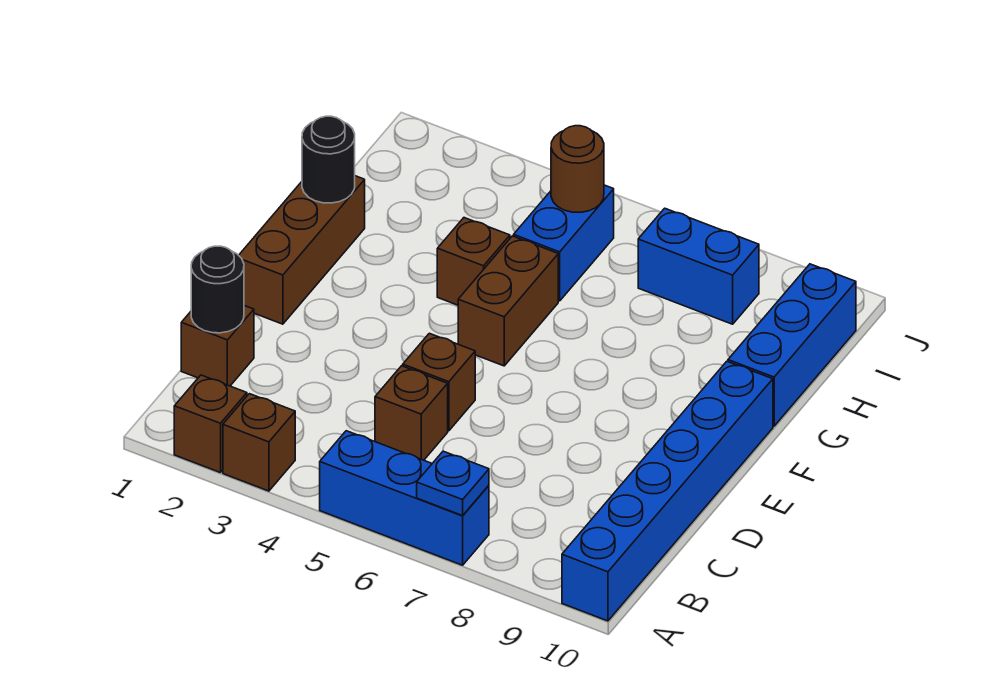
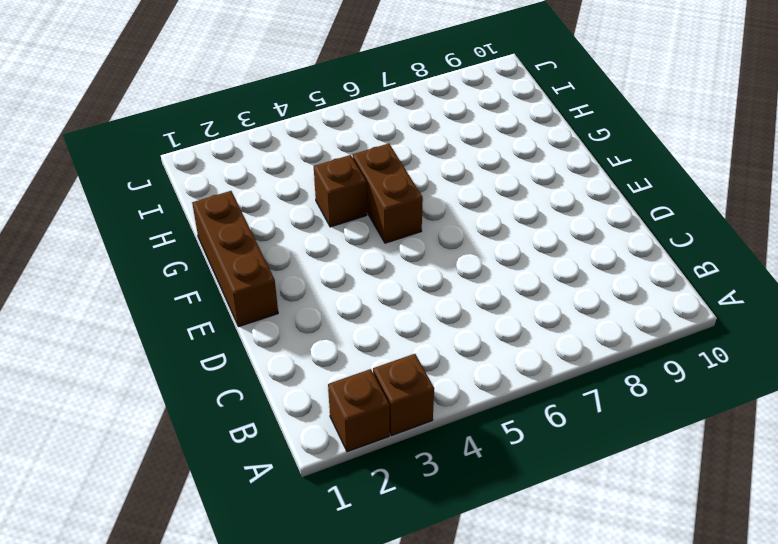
none -> blue brick A5:A7 level 1
none -> blue brick A10:F10 level 1
none -> brown brick C1 level 1

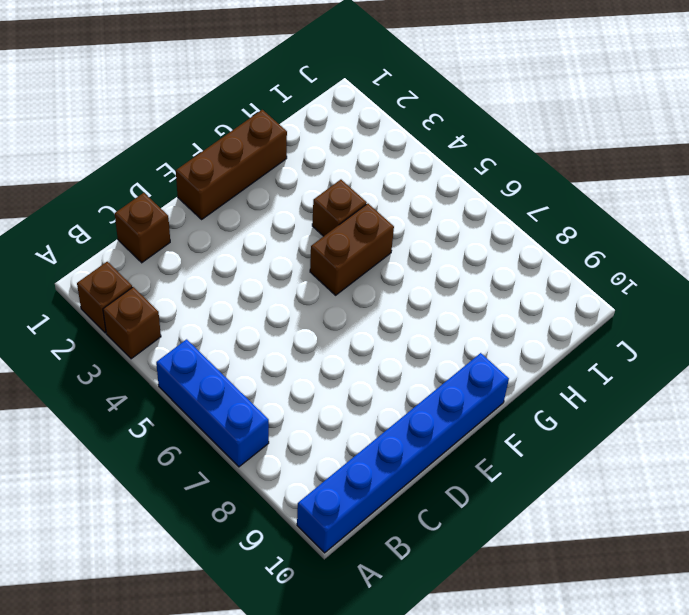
none -> brown brick C5 level 1
none -> brown brick D5 level 1
none -> blue brick G10:I10 level 1

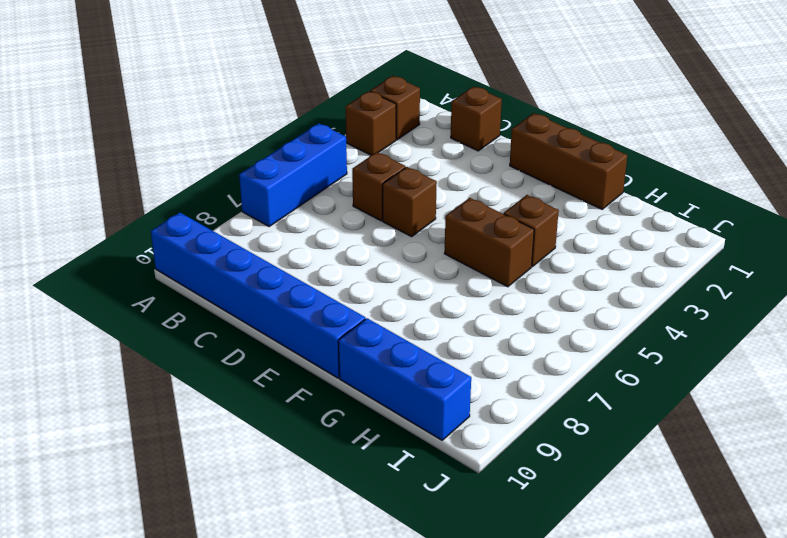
none -> blue brick H5:I5 level 1
none -> blue brick I7:I8 level 1
none -> blue plate A7 level 2

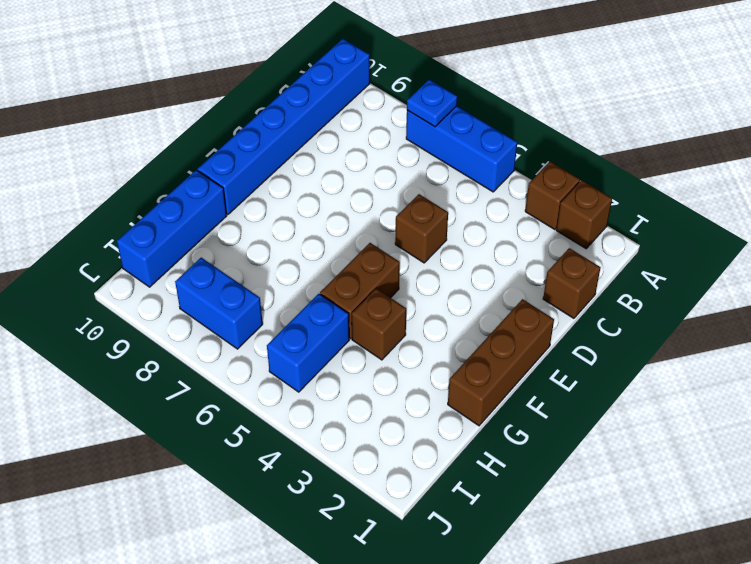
none -> brown brick C5 level 1
none -> black round brick C1 level 2
none -> black round brick G1 level 2

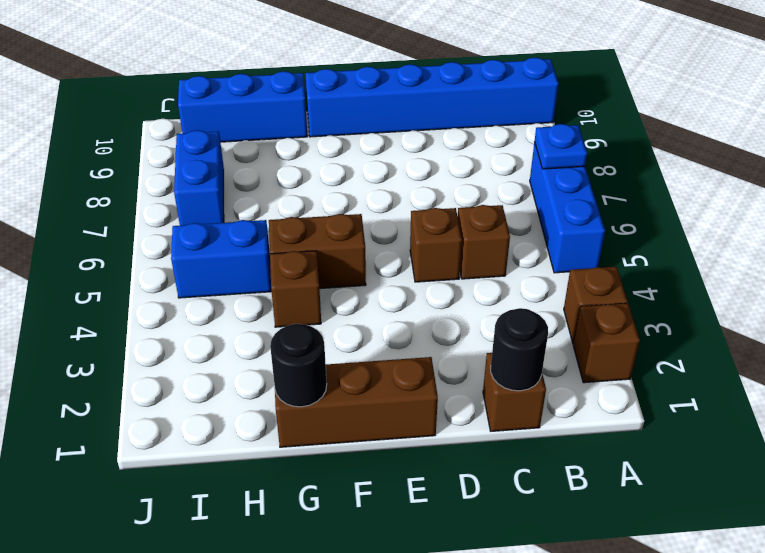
none -> brown round brick I5 level 2

